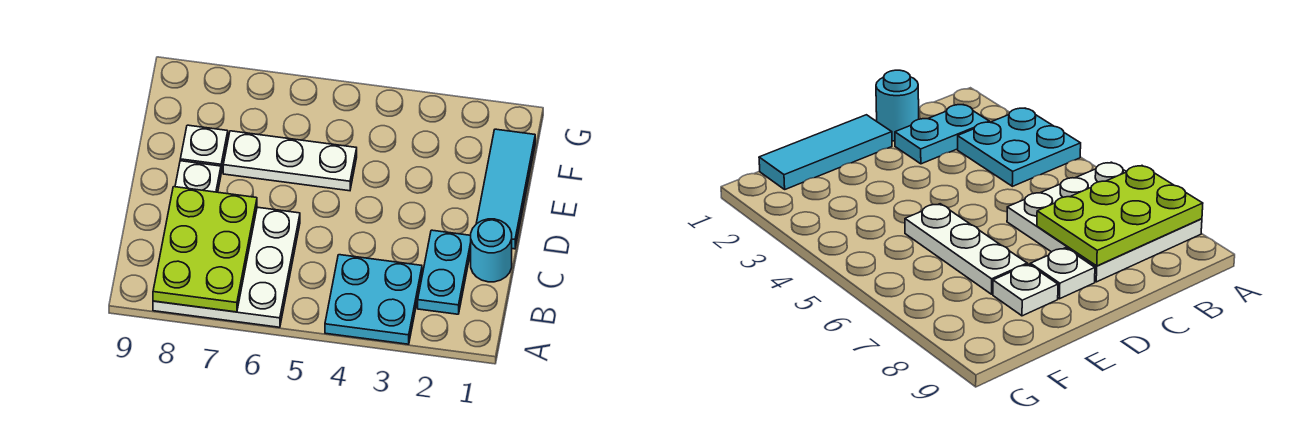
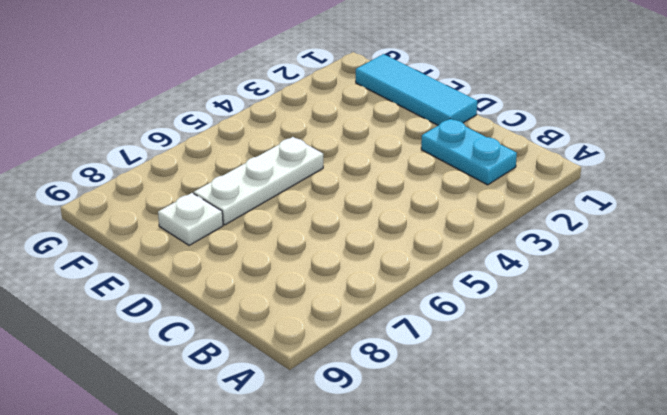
none -> cyan plate A3:B4 level 1
none -> white plate A6:C8 level 1

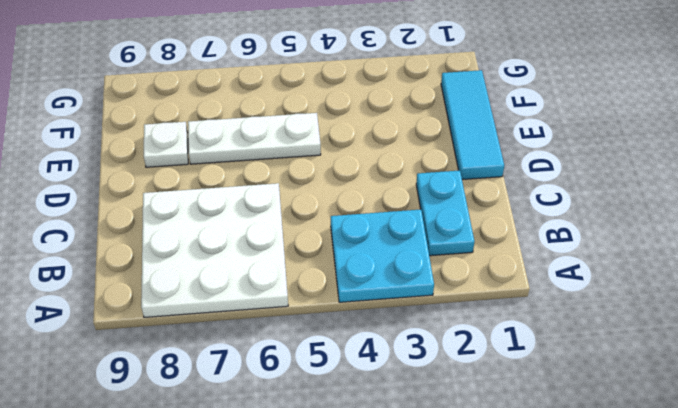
none -> cyan round brick C1 level 1
none -> white plate D8 level 1

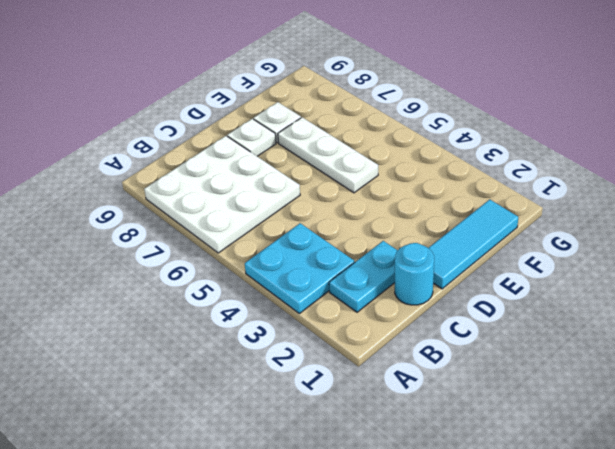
none -> lime plate A7:C8 level 2

